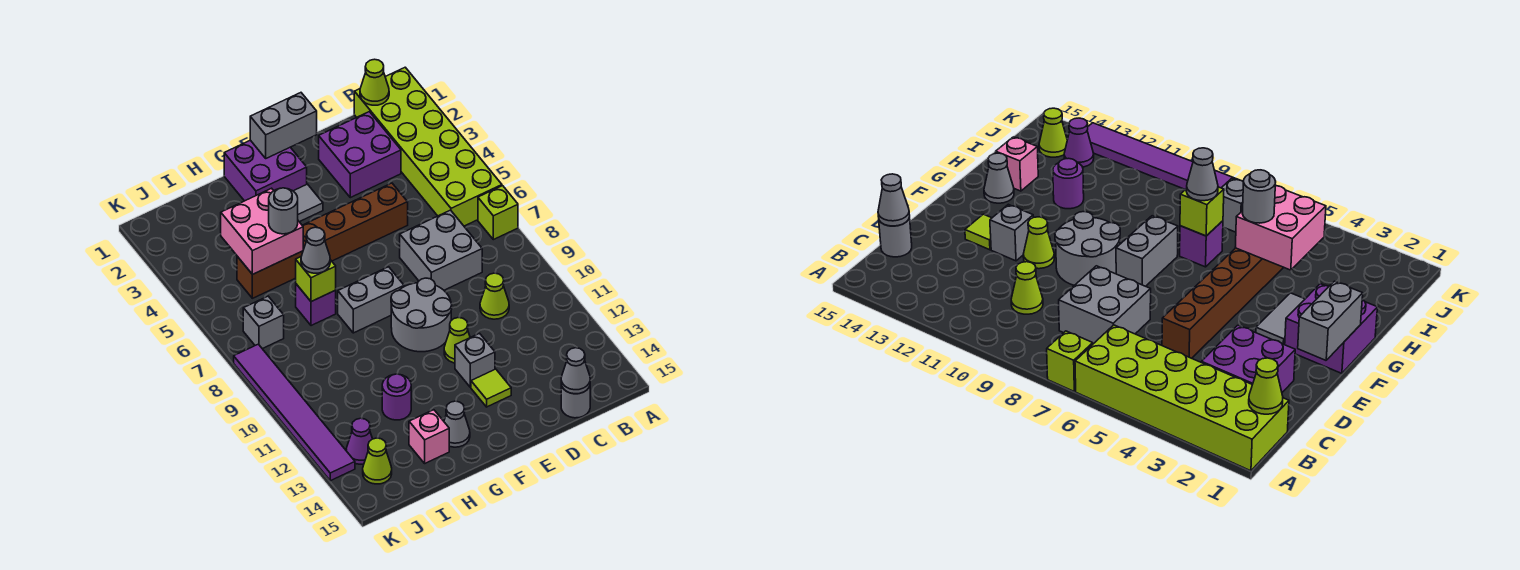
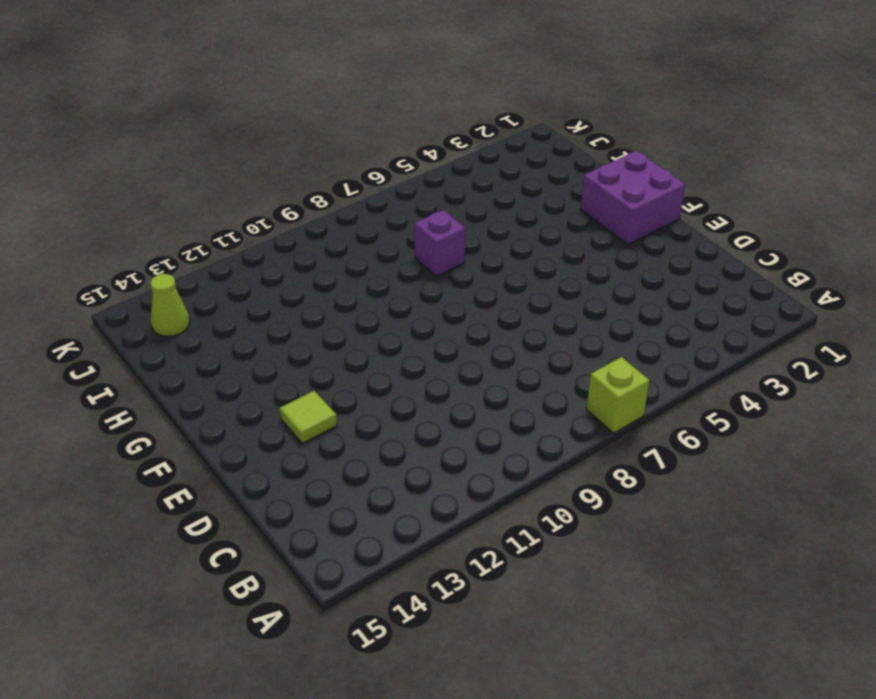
none -> lime brick A1:B6 level 1
none -> purple brick C2:D3 level 1
none -> grey brick C7:D8 level 1

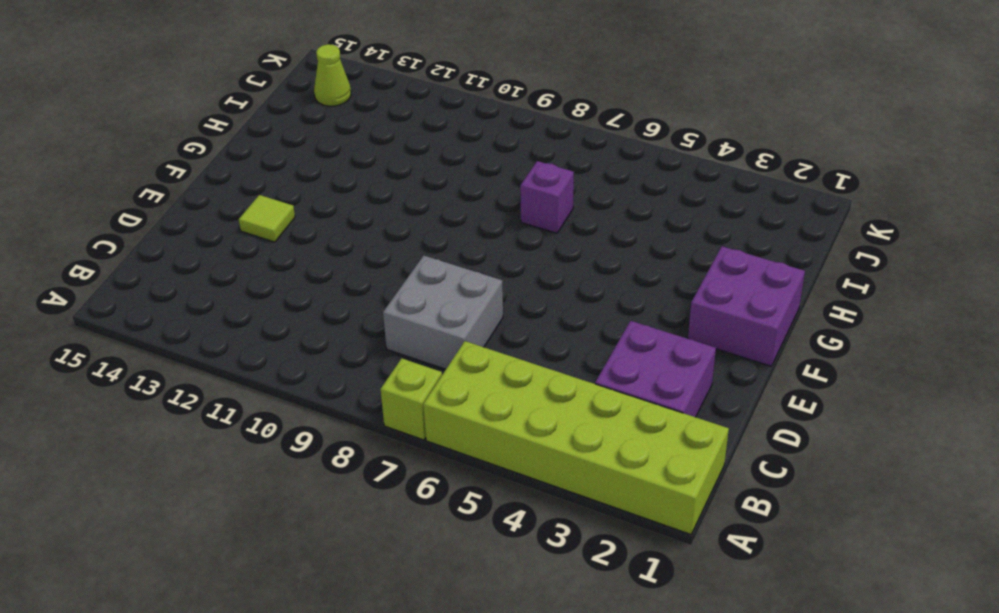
none -> lime cone C10 level 1
none -> grey round brick C15 level 1
none -> brown brick D5:I5 level 1

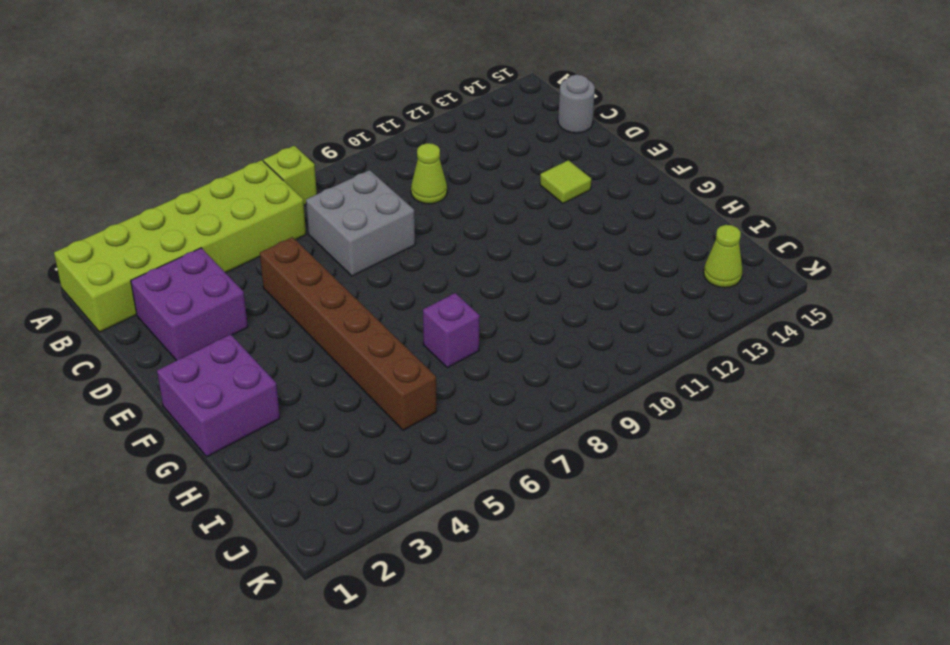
none -> grey round brick E9:F10 level 1
none -> lime cone E11 level 1
none -> grey brick E12 level 1

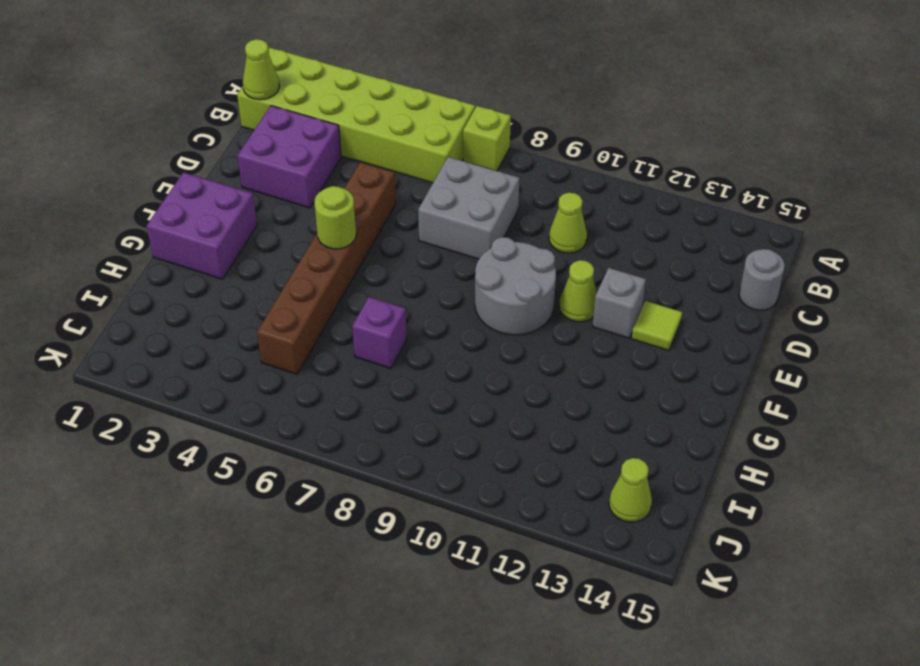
lime round brick F5 level 2 -> none
none -> grey tile F3:G3 level 1
none -> grey brick F8:G8 level 1
none -> grey cone G14 level 1

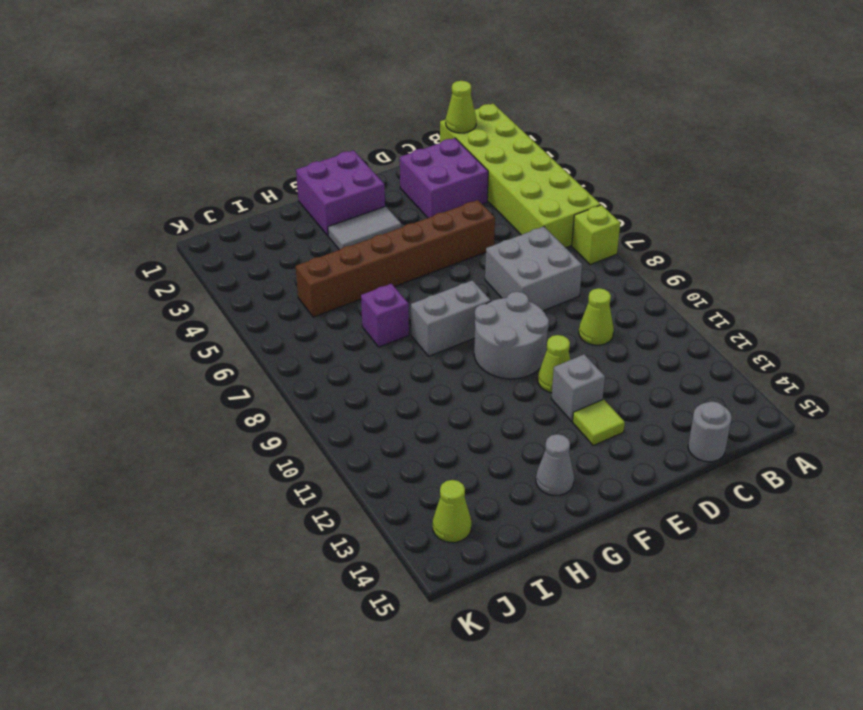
none -> purple round brick H12 level 1
none -> pink brick H14 level 1
none -> grey brick J7 level 1

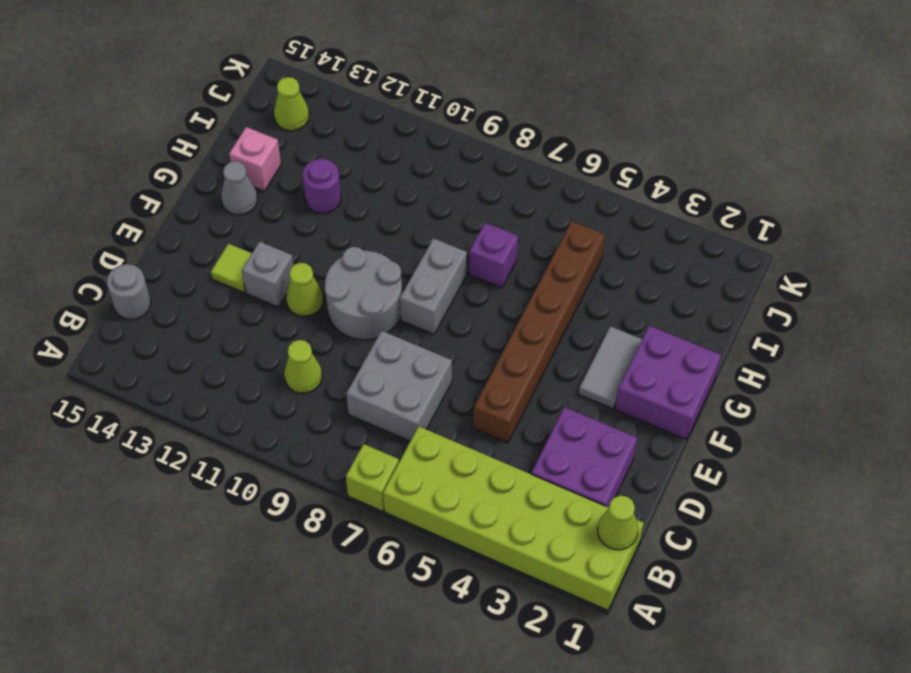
none -> grey brick J7 level 1
none -> purple cone J13 level 1
none -> purple tile K8:K13 level 1

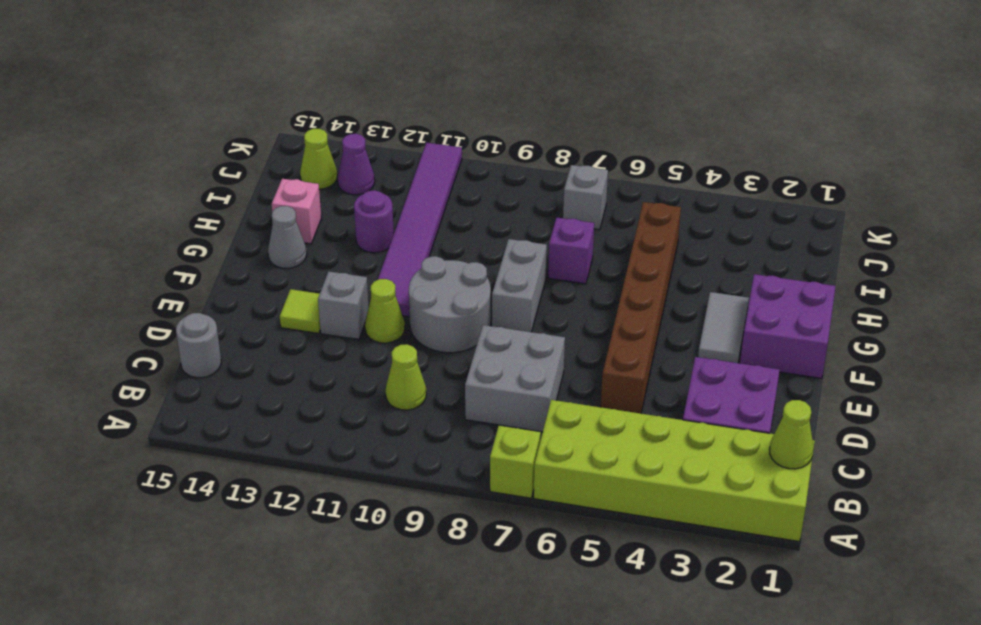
purple tile F11:K11 level 1 -> purple tile K8:K13 level 1
none -> grey cone C15 level 2
none -> grey brick E1:F1 level 2
none -> pink brick H4:I5 level 2

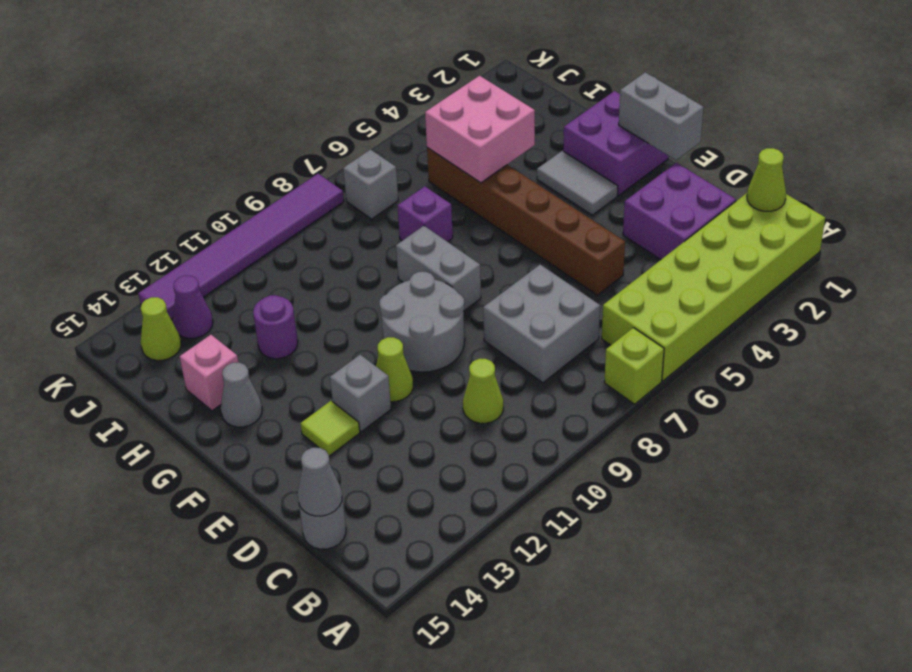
none -> lime brick H7 level 2
none -> grey round brick H5 level 3
none -> grey cone H7 level 3

